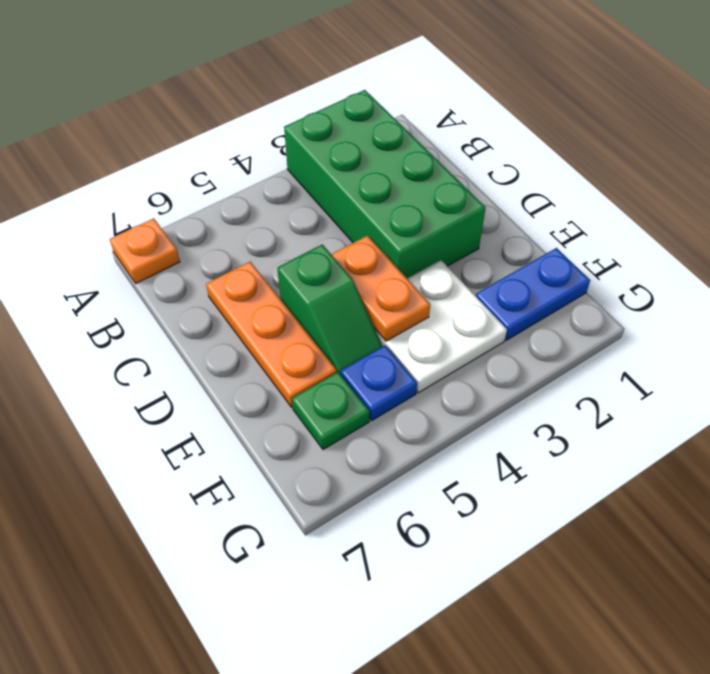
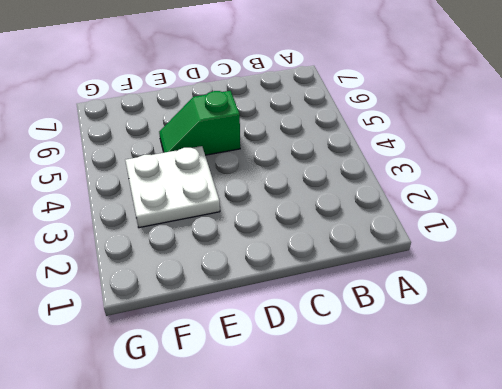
none -> green brick A2:D3 level 1
none -> orange plate A7 level 1

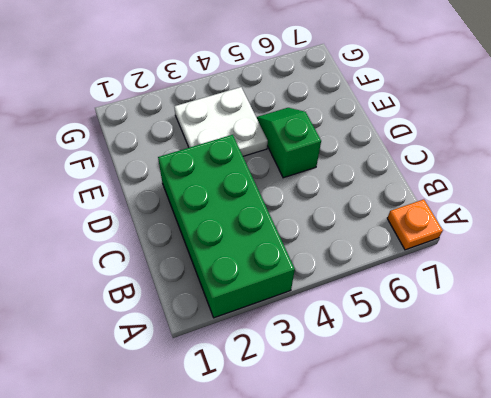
none -> orange plate C6:E6 level 1
none -> blue plate F1:F2 level 1

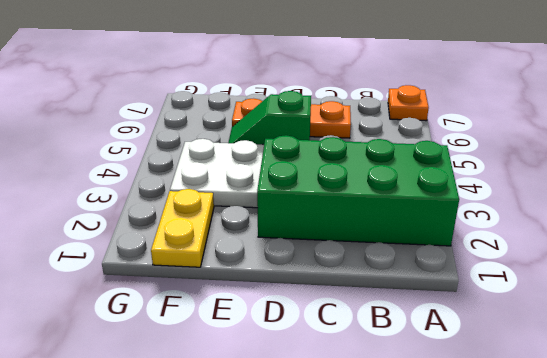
yellow plate F1:F2 level 1 -> blue plate F1:F2 level 1
none -> blue plate F5 level 1
none -> green plate F6 level 1

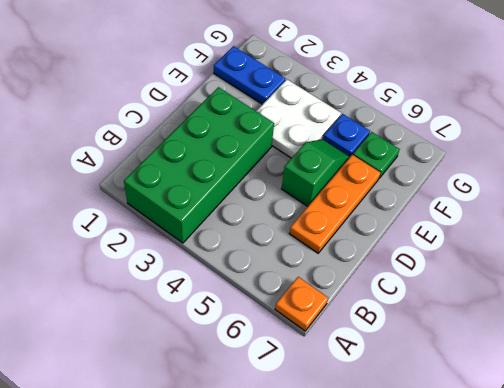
none -> orange plate D4:E4 level 2

